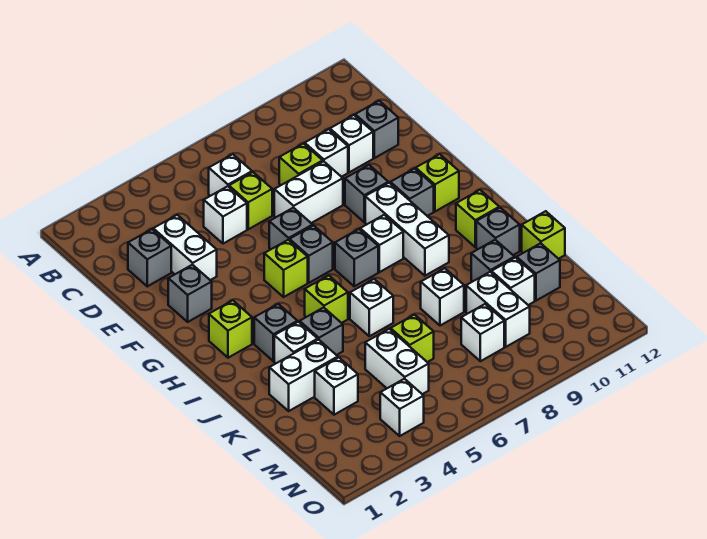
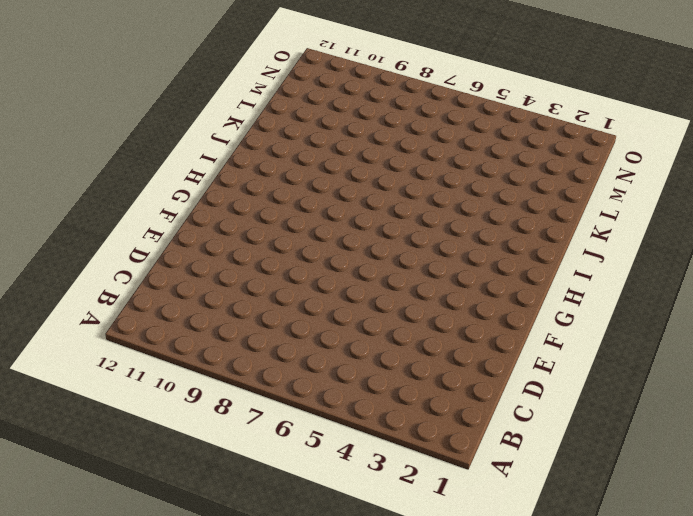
none -> white brick C6 level 1
none -> grey brick D2 level 1
none -> white brick D3:E3 level 1
none -> white brick D5 level 1

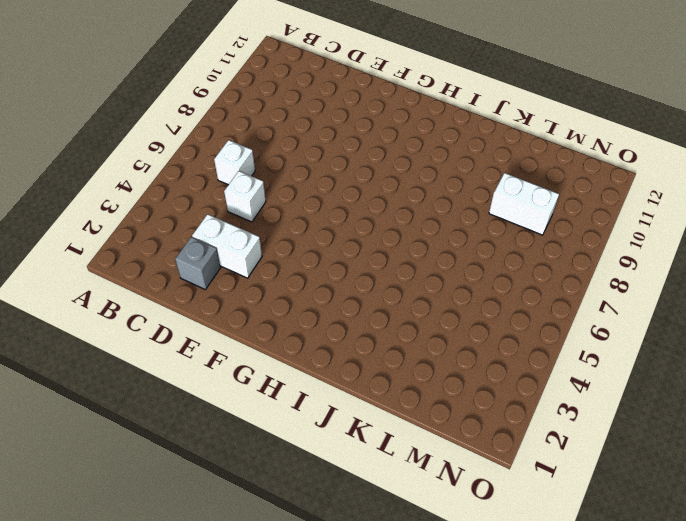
none -> lime brick D6 level 1
none -> lime brick D8 level 1
none -> white brick D9 level 1
none -> white brick D10 level 1

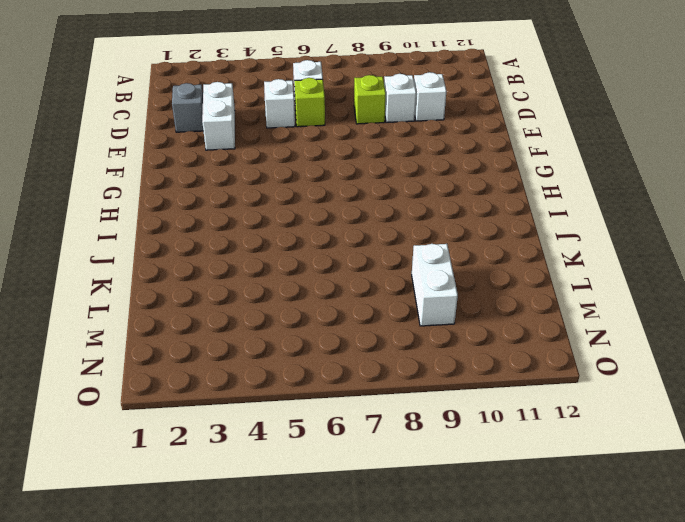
none -> grey brick D11 level 1
none -> white brick E7:E8 level 1
none -> grey brick F2 level 1
none -> grey brick F6 level 1

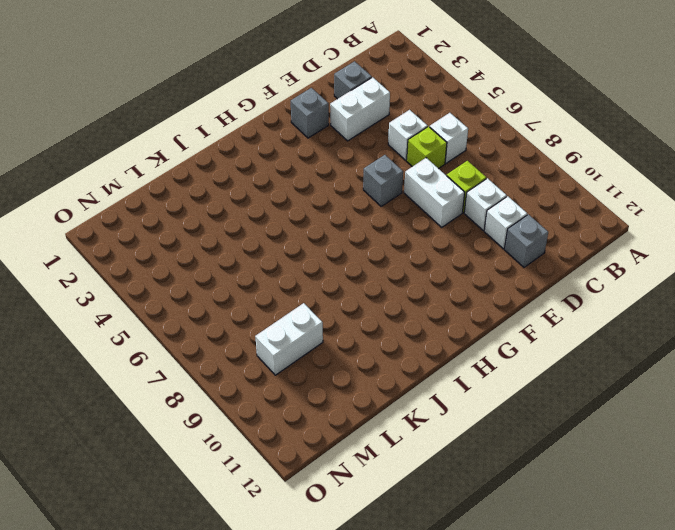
none -> grey brick F9 level 1
none -> lime brick G5 level 1
none -> grey brick G6 level 1
none -> white brick G9:I9 level 1

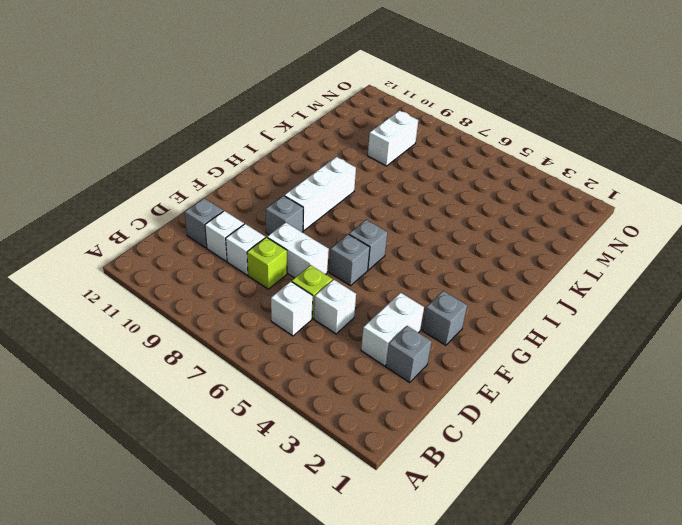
none -> lime brick G5 level 1
none -> grey brick G10 level 1
none -> lime brick G11 level 1
none -> lime brick H2 level 1

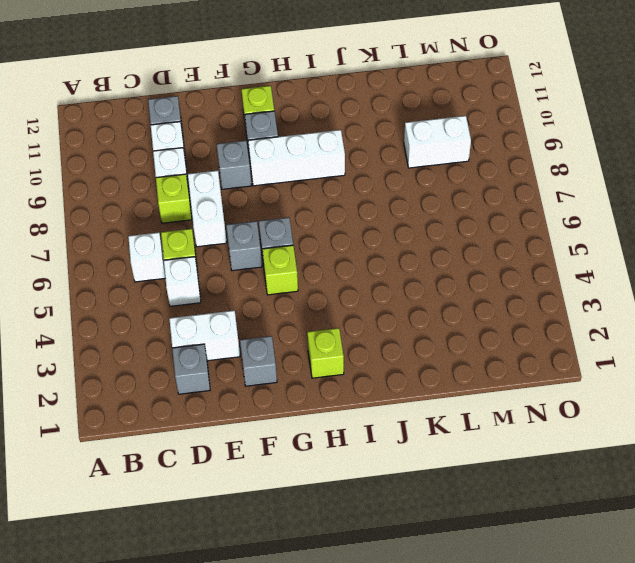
none -> grey brick H7 level 1
none -> white brick H8 level 1
none -> grey brick I3 level 1
none -> lime brick I5 level 1

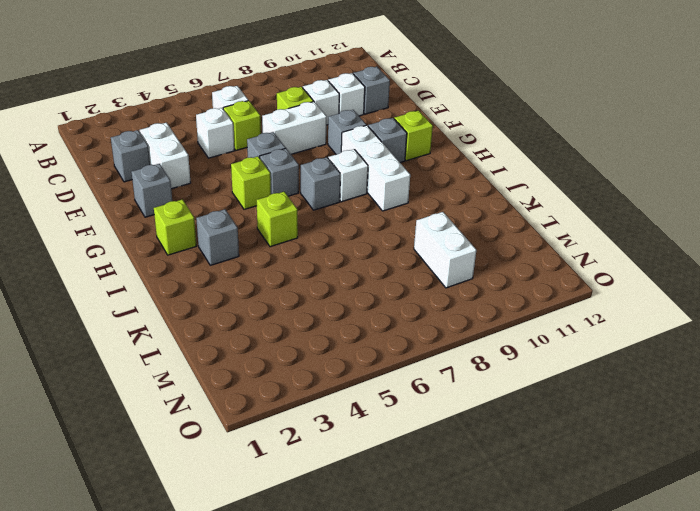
none -> lime brick I11 level 1
none -> white brick J3 level 1
none -> grey brick J4 level 1
none -> white brick J6 level 1

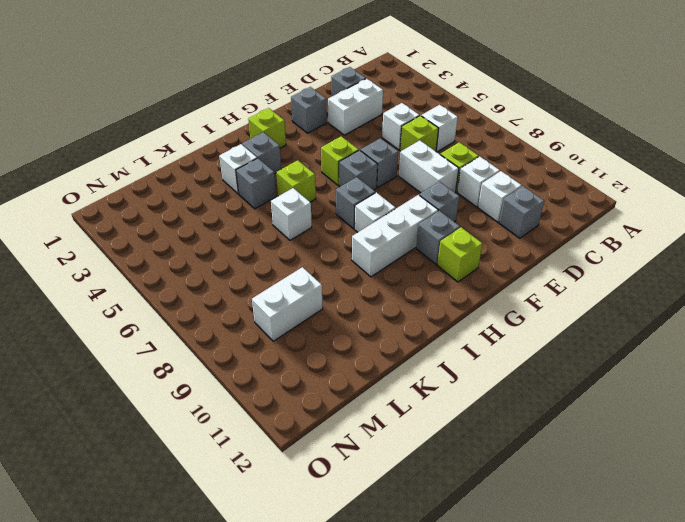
none -> lime brick I11 level 1
none -> grey brick J11 level 1
none -> white brick K2:K3 level 1
none -> white brick K8 level 1

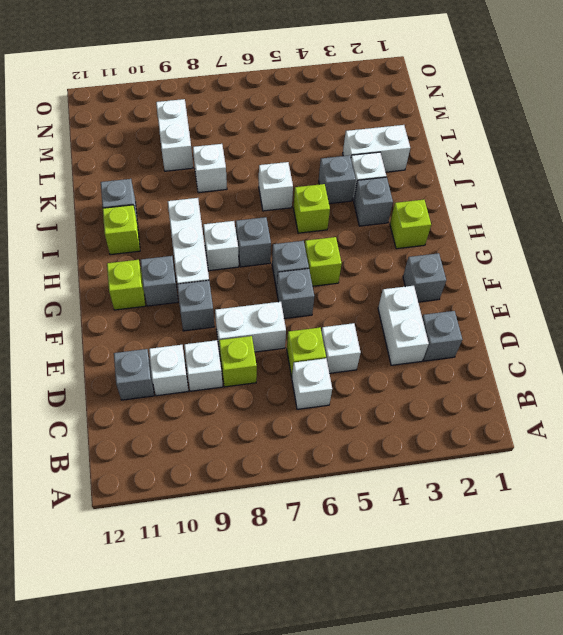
none -> grey brick K10 level 1
none -> lime brick K12 level 1
none -> white brick L3 level 1
none -> white brick L5:M5 level 1

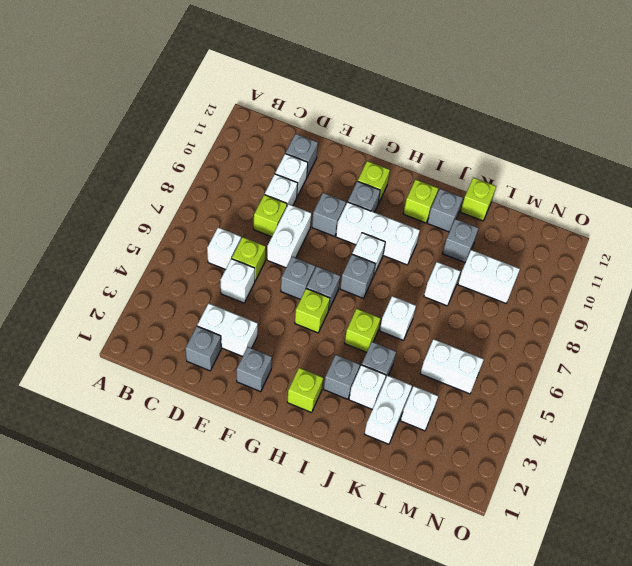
none -> lime brick L6 level 1
none -> white brick L10 level 1
none -> grey brick L11 level 1
none -> white brick M8 level 1

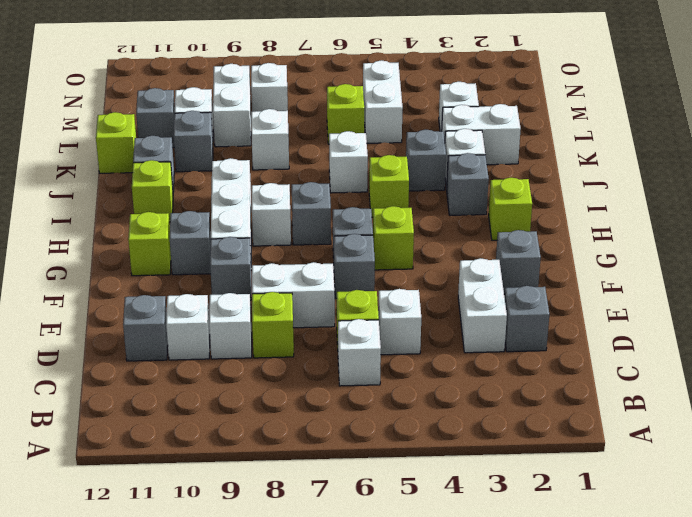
none -> white brick N4 level 1

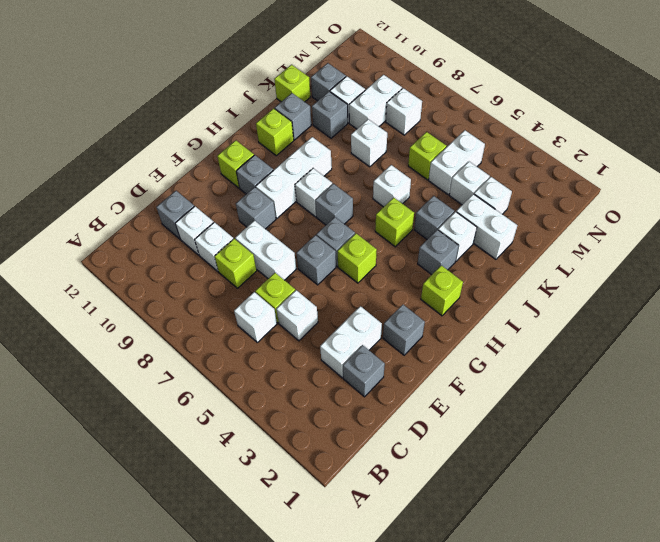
white brick L4 level 1 -> white brick N4 level 1

